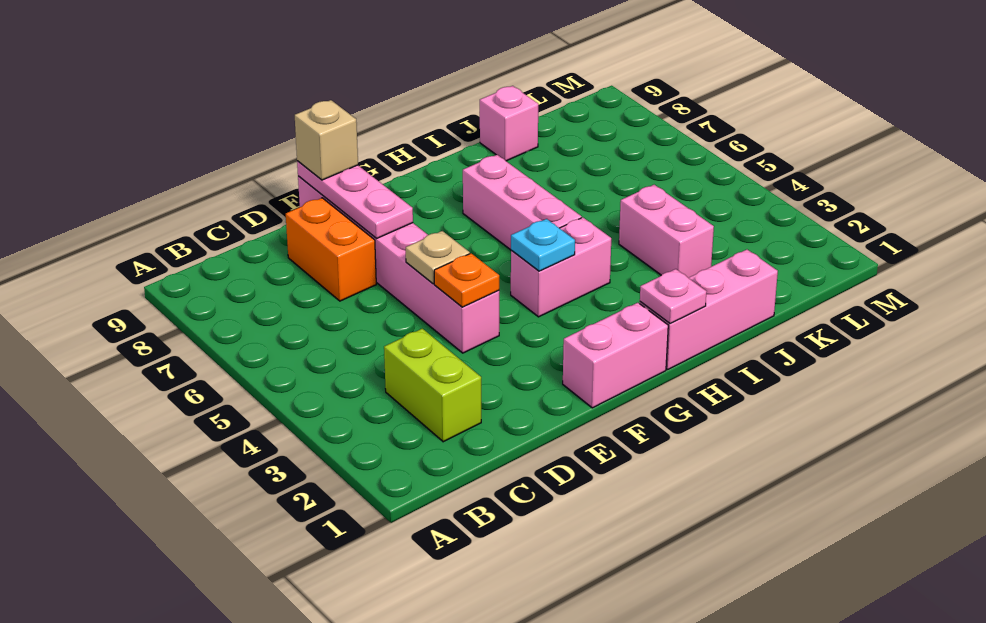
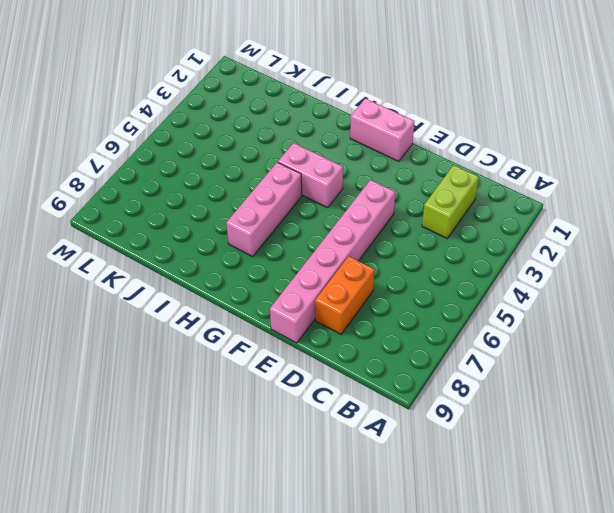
none -> pink brick H1:J1 level 1
none -> pink brick J3:J4 level 1
none -> pink brick J9 level 1

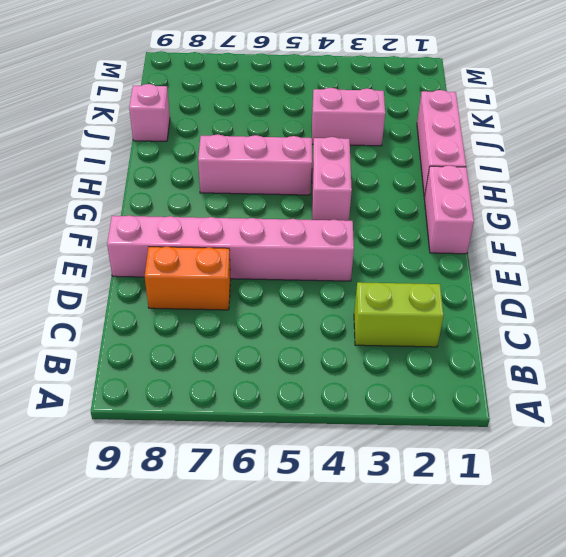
none -> orange plate E4 level 2
none -> tan plate E5 level 2
none -> pink plate E7:E9 level 2

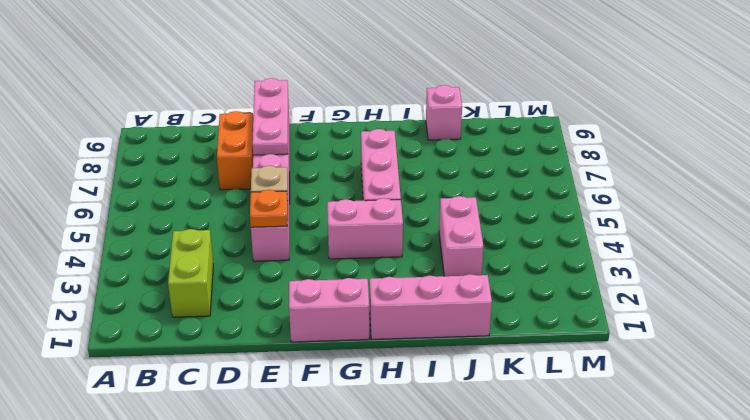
none -> cyan plate G4 level 2
none -> pink plate H1 level 2
none -> tan brick E9 level 3

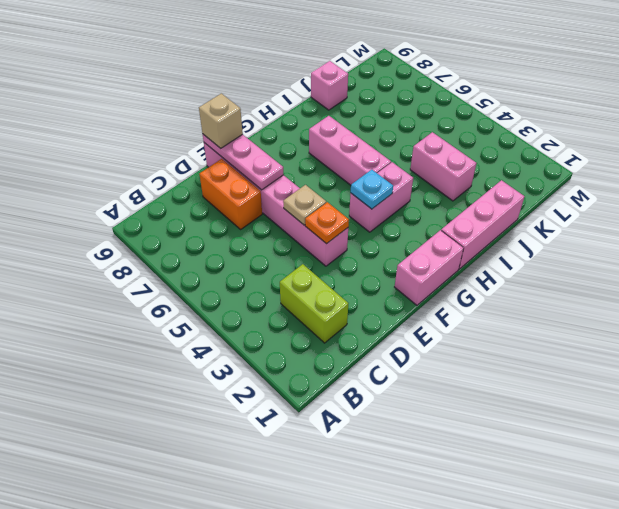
none -> pink plate H1 level 2

